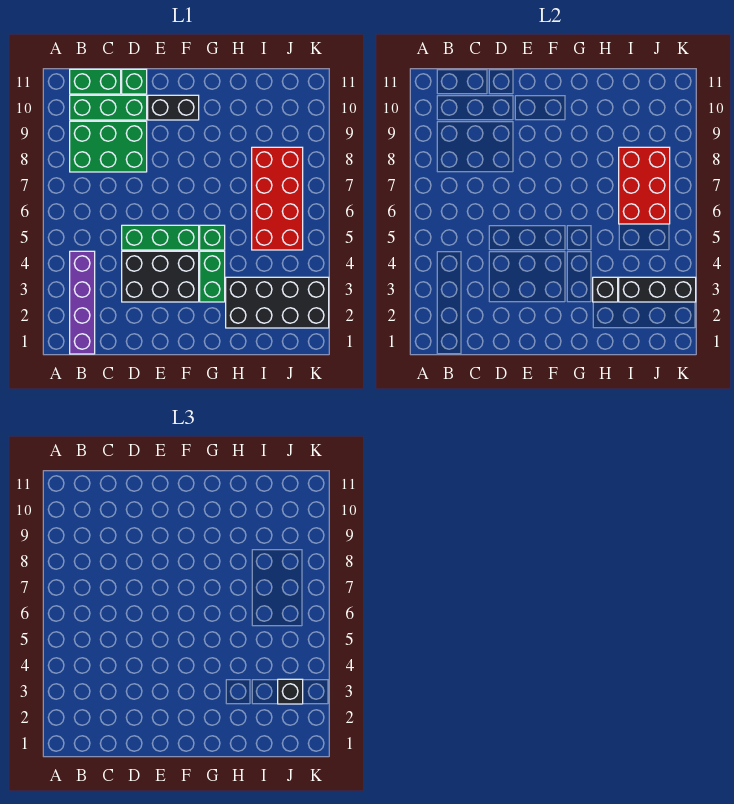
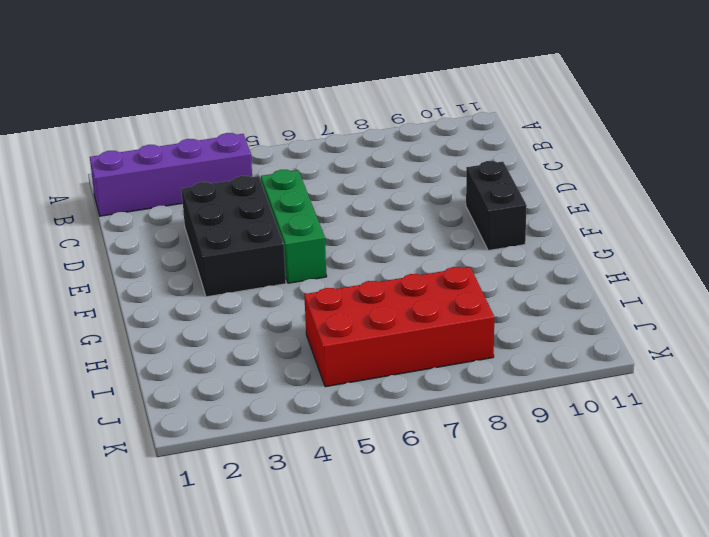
none -> green brick B8:D9 level 1
none -> green brick B10:D10 level 1
none -> green brick B11:C11 level 1

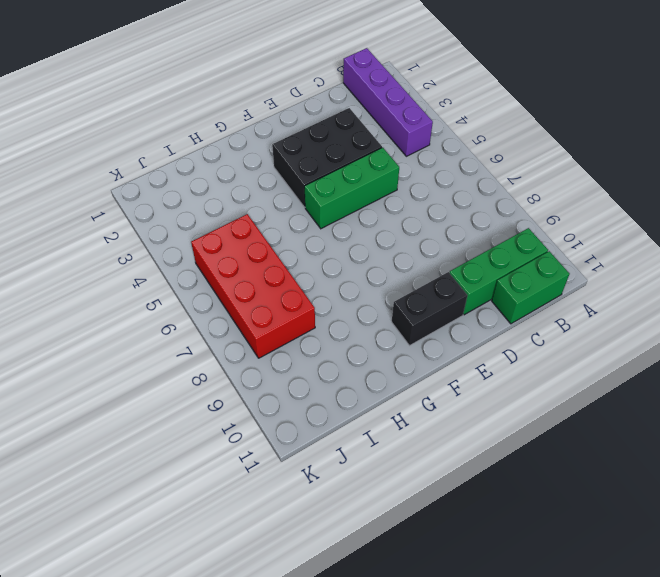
none -> green brick B8:D9 level 1
none -> green brick D11 level 1
none -> green brick G3:G4 level 1

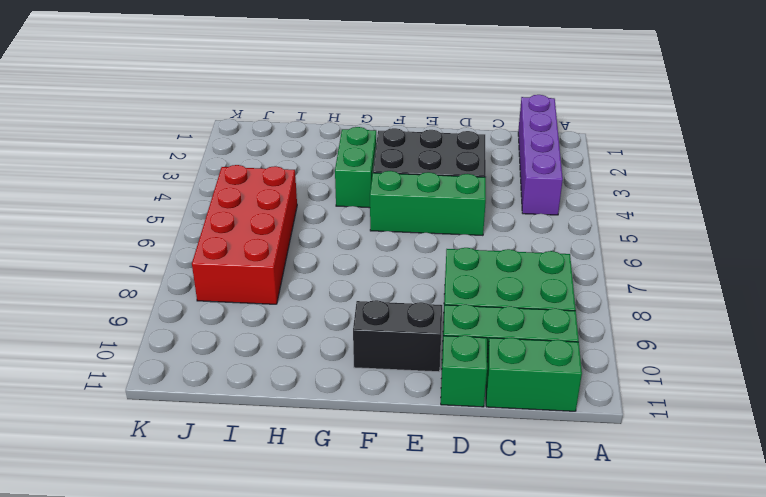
none -> green brick G5 level 1
none -> black brick H2:K3 level 1
none -> black brick H3 level 2

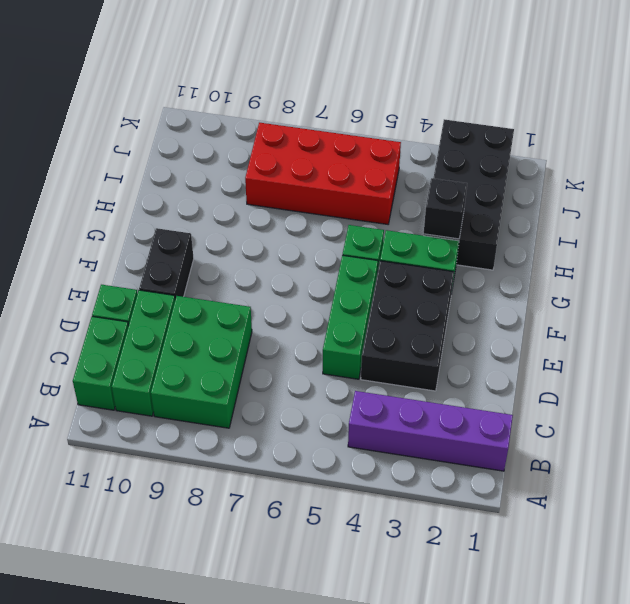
none -> black brick I3:K3 level 2
none -> red brick I6:J8 level 2
none -> black brick J3 level 3

